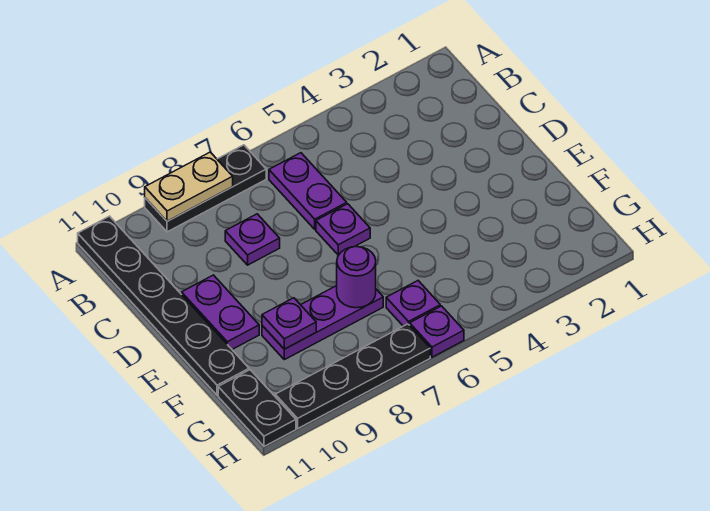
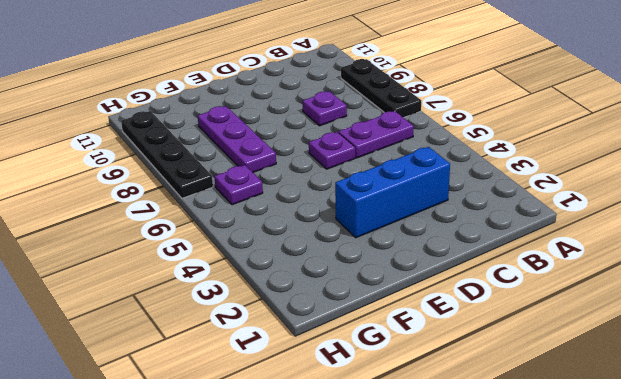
blue brick C3:E3 level 1 -> none
none -> black plate A11:F11 level 1
none -> purple plate D10:E10 level 1
none -> black plate G11:H11 level 1

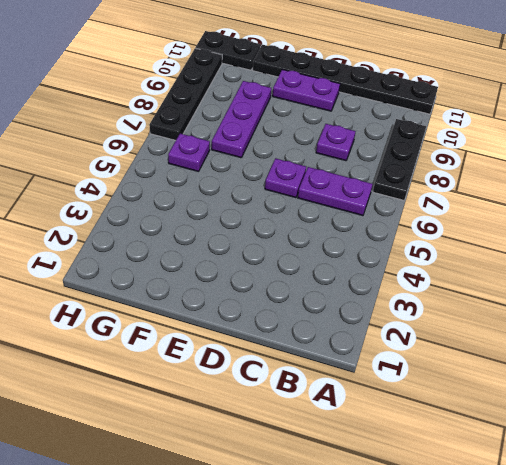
none -> purple plate H6 level 1
none -> tan plate A8:A9 level 2
none -> purple round brick F7 level 2

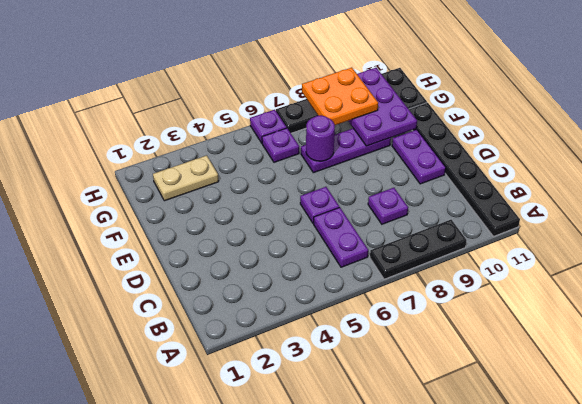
purple plate F9:H10 level 2 -> purple plate F9 level 2
tan plate G2:G3 level 1 -> tan plate A8:A9 level 2
orange plate G8:H9 level 3 -> none

